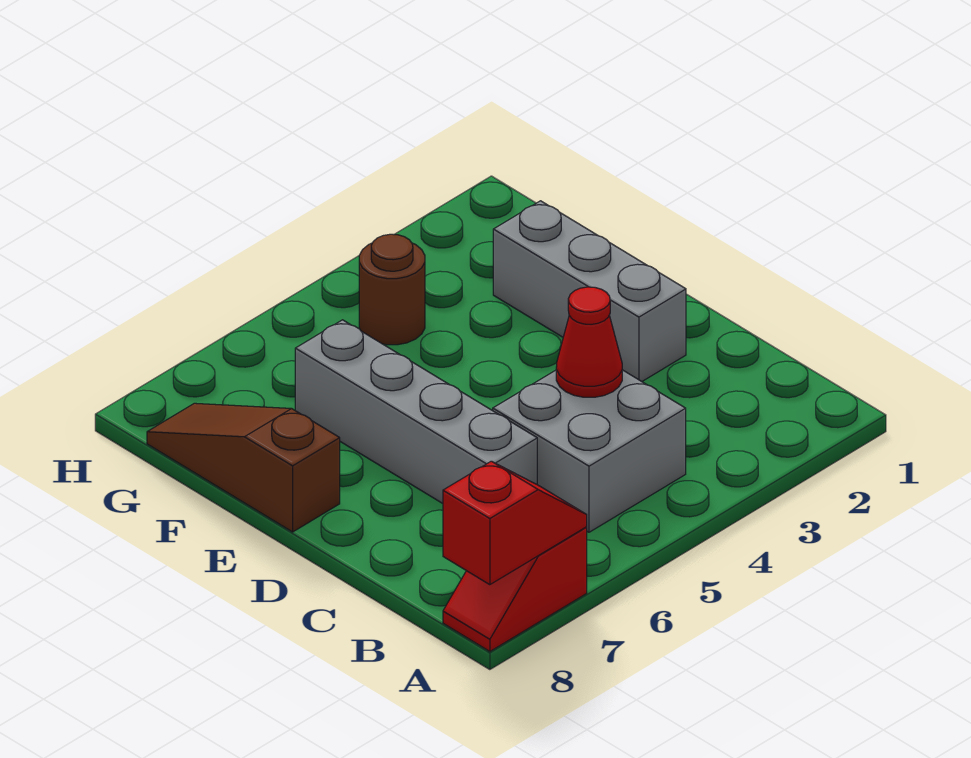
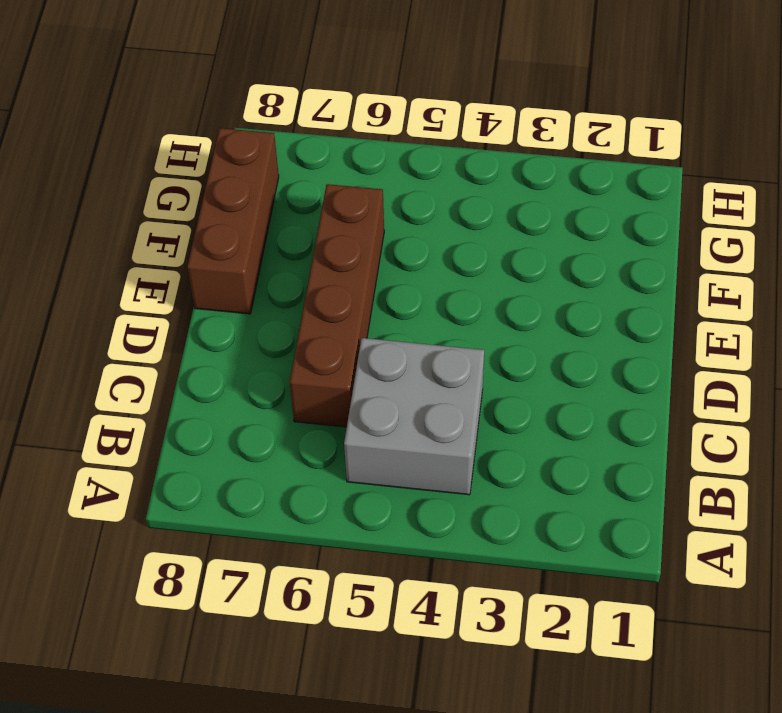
brown brick C6:F6 level 1 -> grey brick C6:F6 level 1
brown brick E8:G8 level 1 -> brown slope E8:G8 level 1 top E
none -> red slope A7:A8 level 1 top 7
none -> grey brick D2:F2 level 1

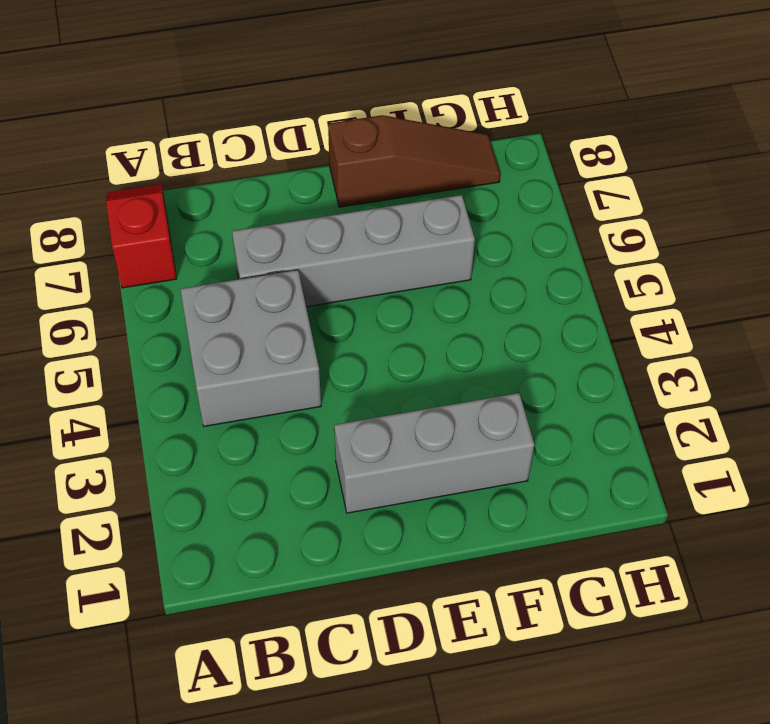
none -> brown round brick G4 level 1
none -> red slope A7:A8 level 2 top 8

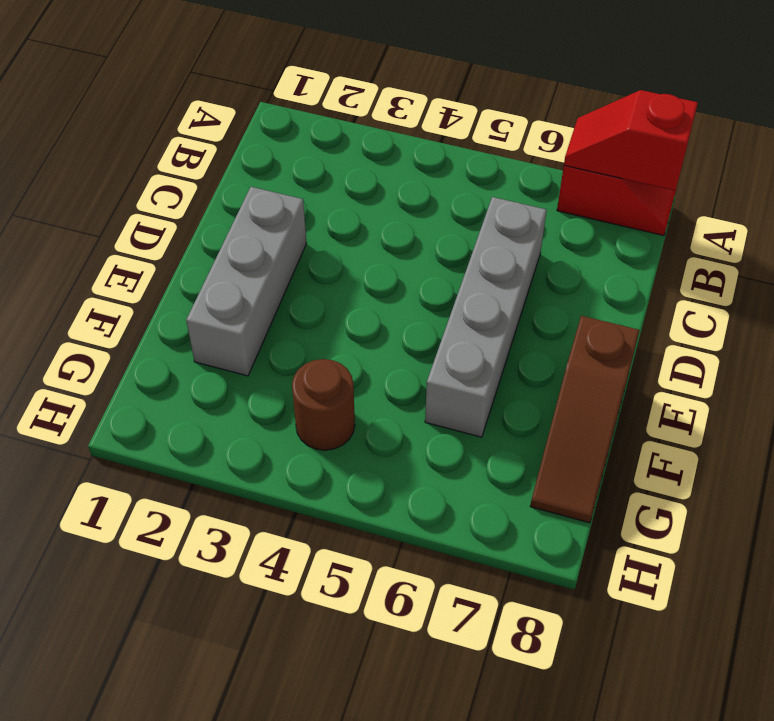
none -> grey brick B4:C5 level 1
none -> red cone C4 level 2

